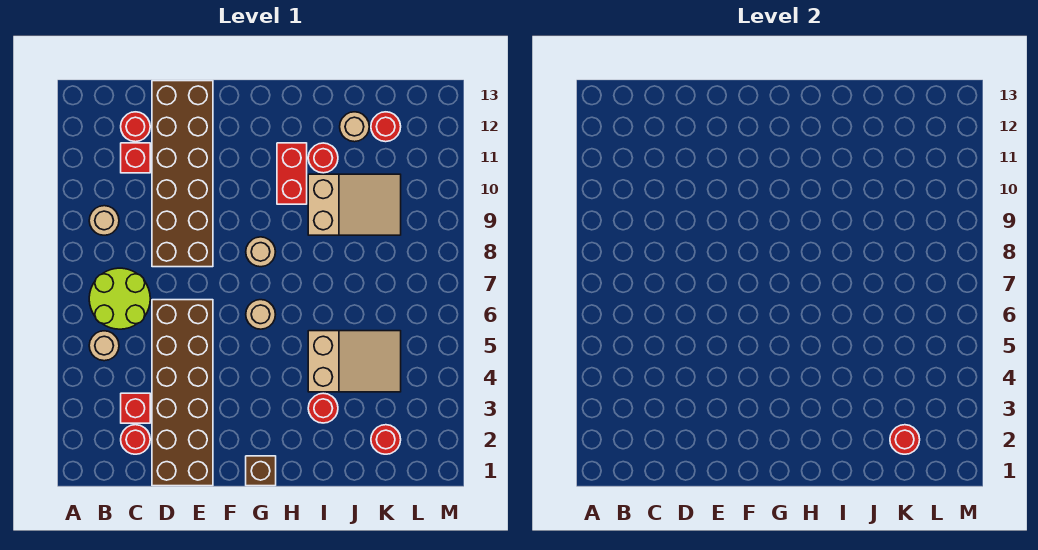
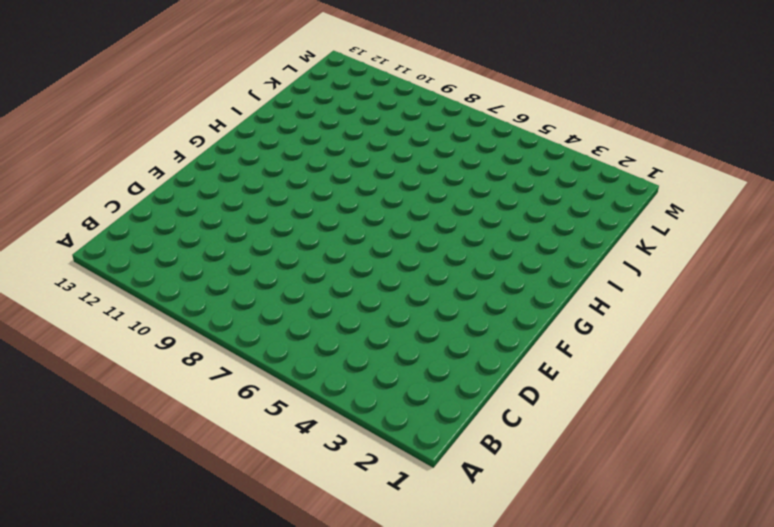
none -> tan round brick B5 level 1
none -> lime round brick B6:C7 level 1
none -> tan round brick B9 level 1

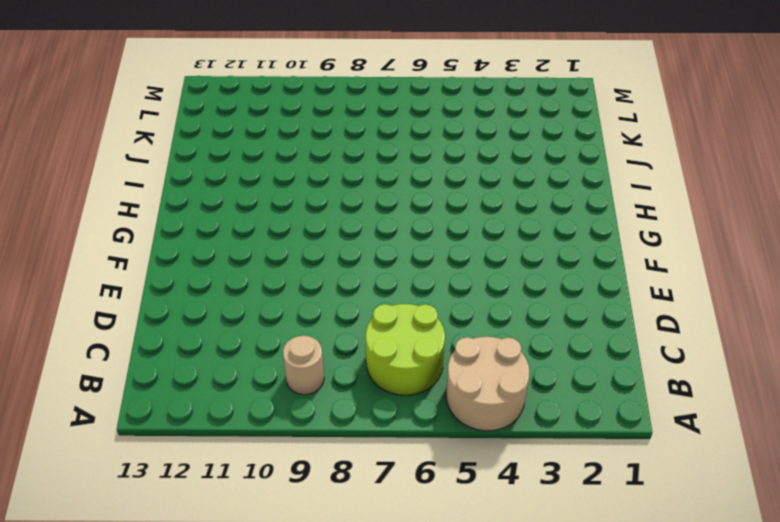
tan round brick A4:B5 level 1 -> tan round brick B5 level 1
none -> red round brick C2 level 1
none -> red brick C3 level 1
none -> red brick C11 level 1

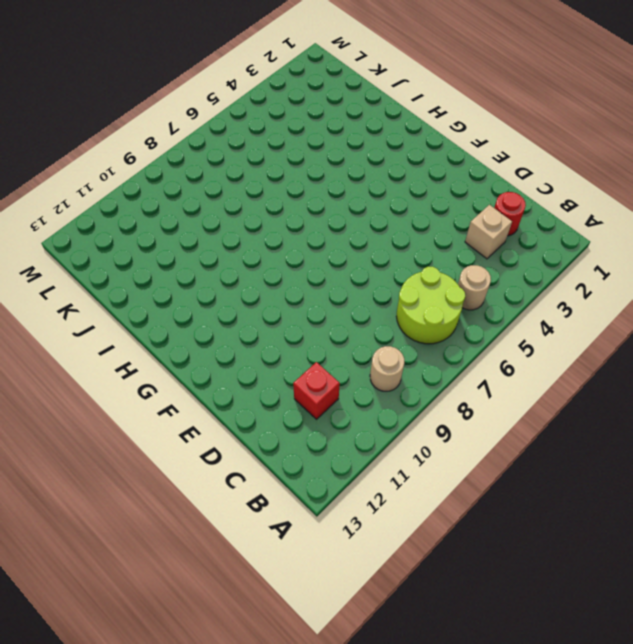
tan brick C3 level 1 -> red brick C3 level 1
none -> red round brick C12 level 1
none -> brown brick D1:E6 level 1
none -> brown brick D8:E13 level 1

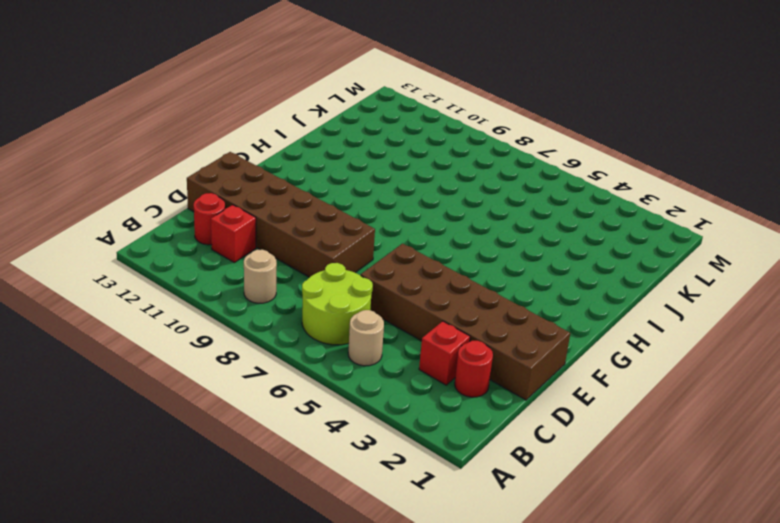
none -> brown brick G1 level 1
none -> tan round brick G6 level 1
none -> tan round brick G8 level 1

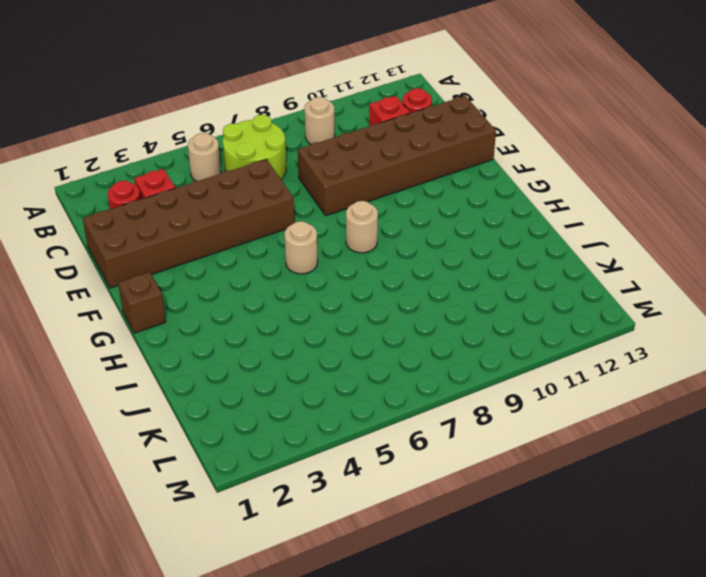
none -> red brick H10:H11 level 1
none -> red round brick I3 level 1
none -> tan slope I4:K5 level 1 top I

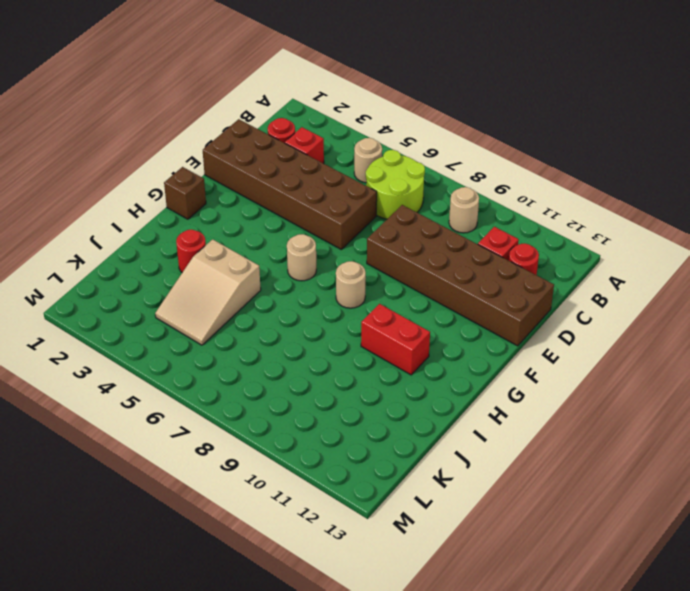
none -> tan slope I9:K10 level 1 top I
none -> red round brick I11 level 1
none -> tan round brick J12 level 1

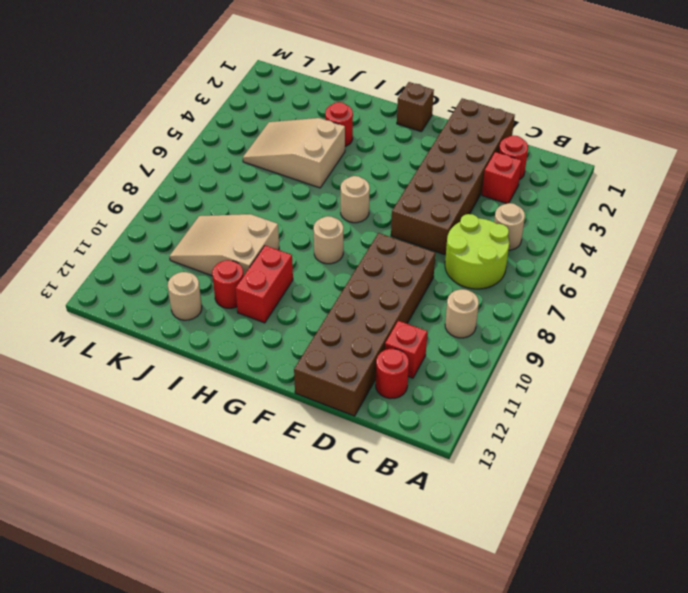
none -> red round brick K2 level 1
none -> red round brick K12 level 1
none -> red round brick K2 level 2

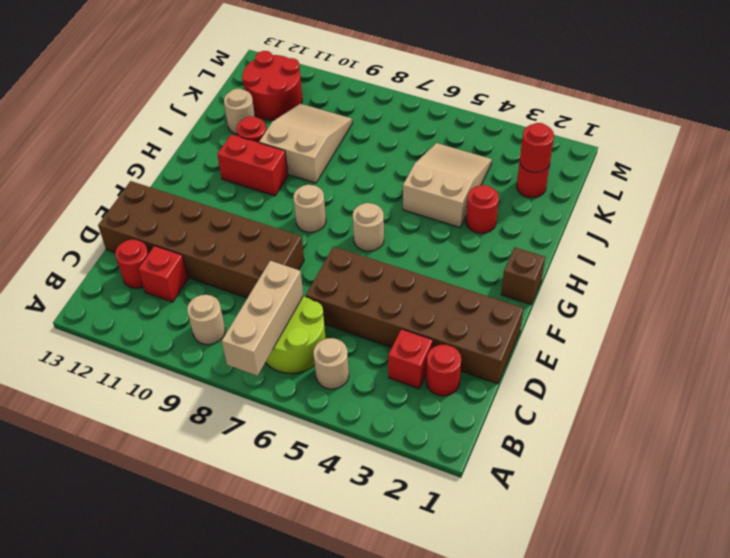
tan brick A7:C7 level 2 -> none
red round brick K11:L12 level 1 -> red round brick K12 level 1

